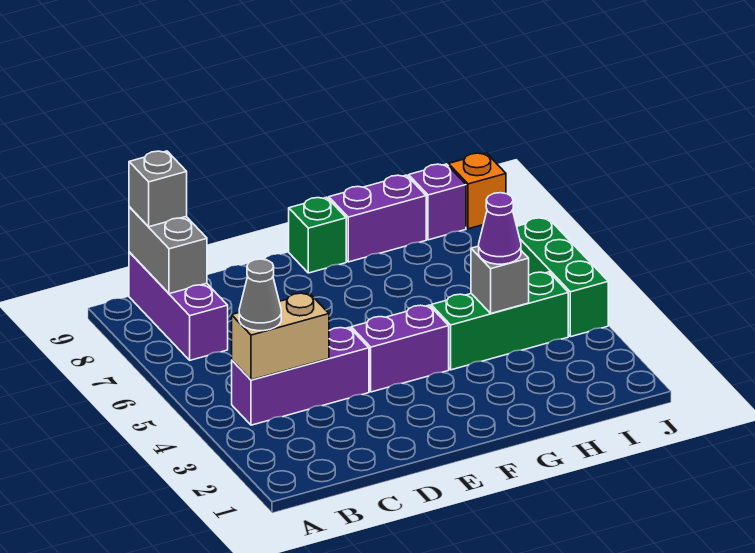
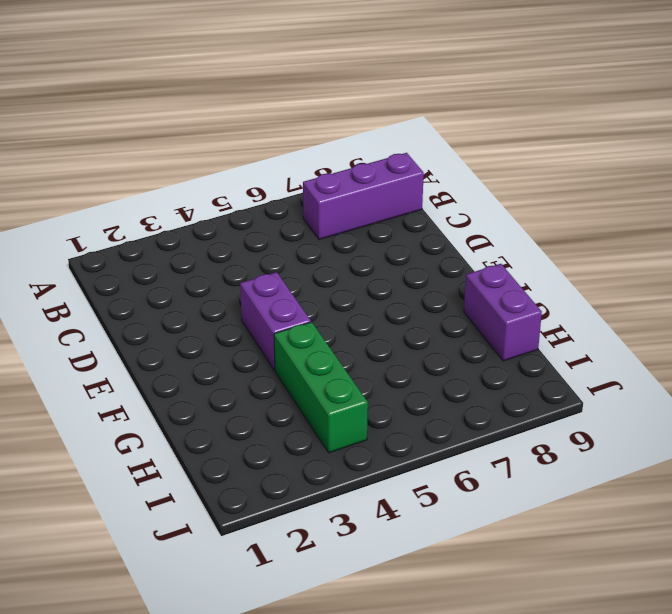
none -> purple brick B4:D4 level 1
none -> green brick F9 level 1
none -> purple brick I9 level 1

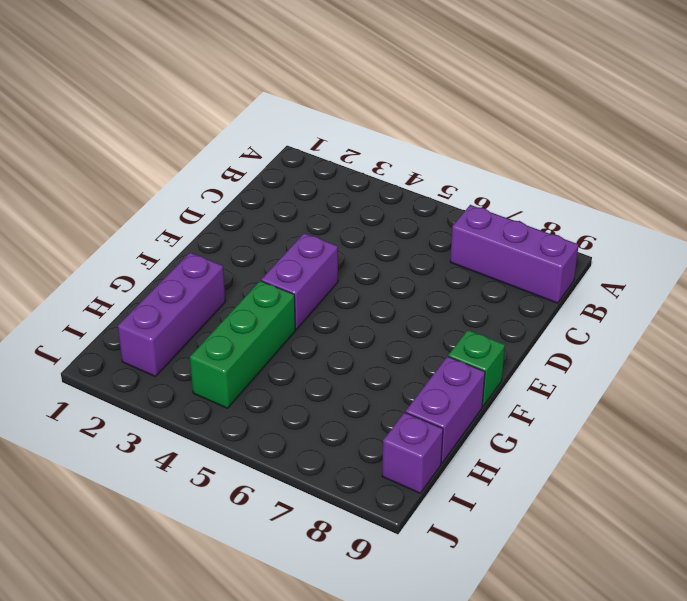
purple brick G2:I2 level 1 -> purple brick B4:D4 level 1
none -> green brick J4:J6 level 1
none -> orange brick J9 level 1
none -> tan brick B4:C4 level 2

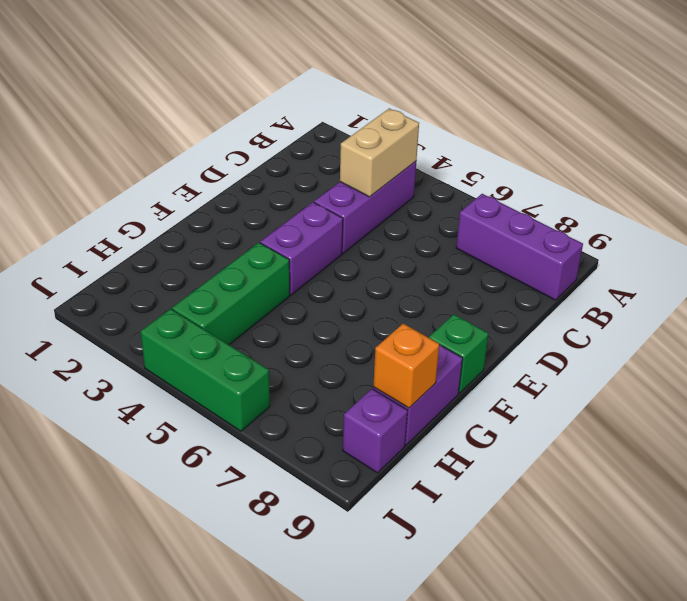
orange brick H9 level 2 -> orange brick J9 level 1
none -> grey brick B8:B9 level 2
none -> grey brick H4 level 2
none -> grey cone B4 level 3

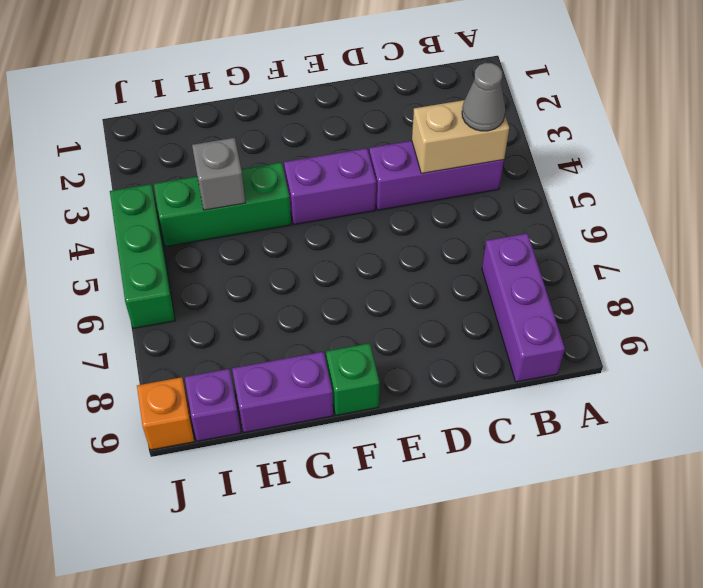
none -> grey brick B8:B9 level 2
none -> grey brick B9 level 3
none -> purple cone H4 level 3

